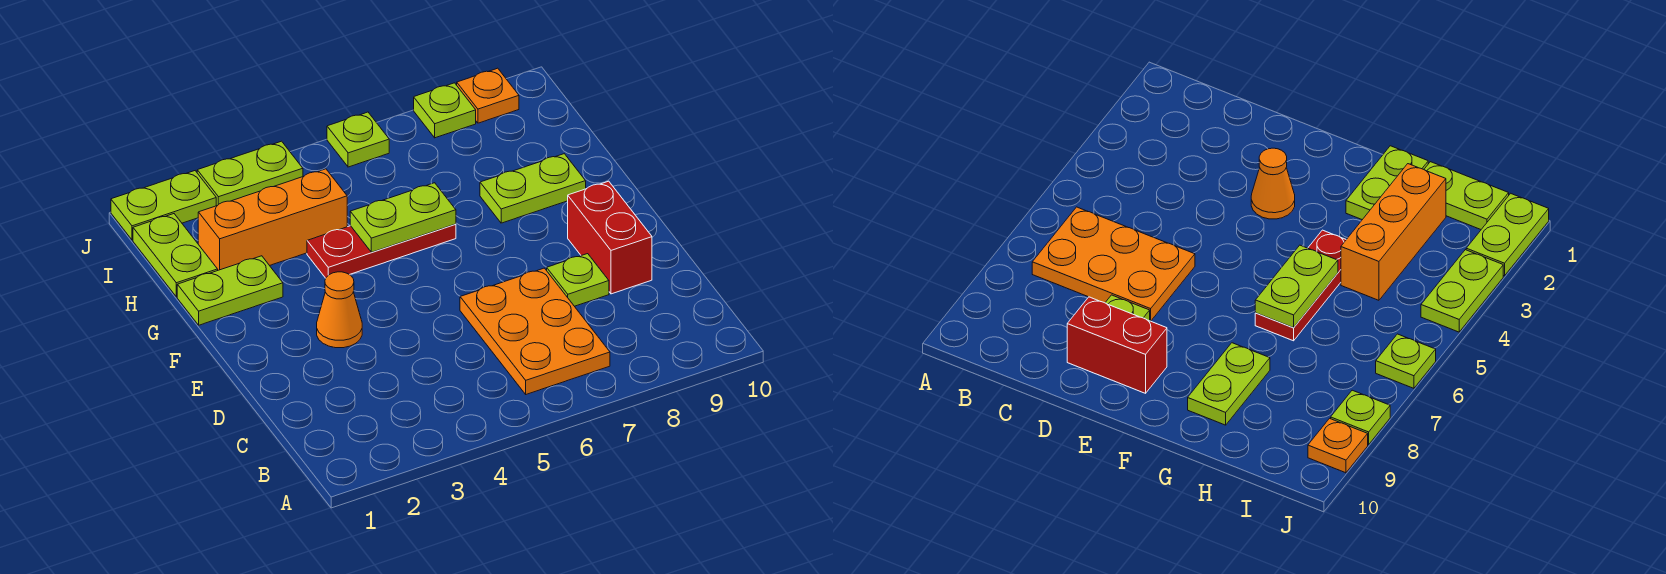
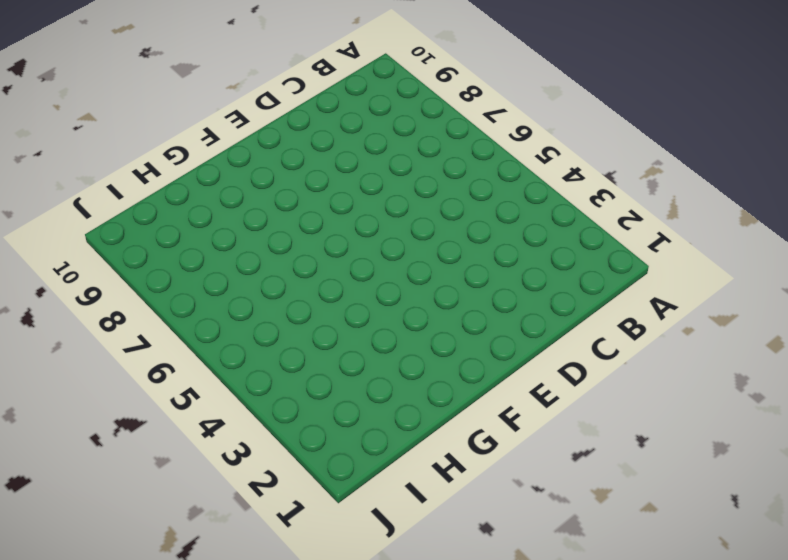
none -> orange plate B6:D7 level 1
none -> lime plate D8 level 1
none -> red brick D9:E9 level 1

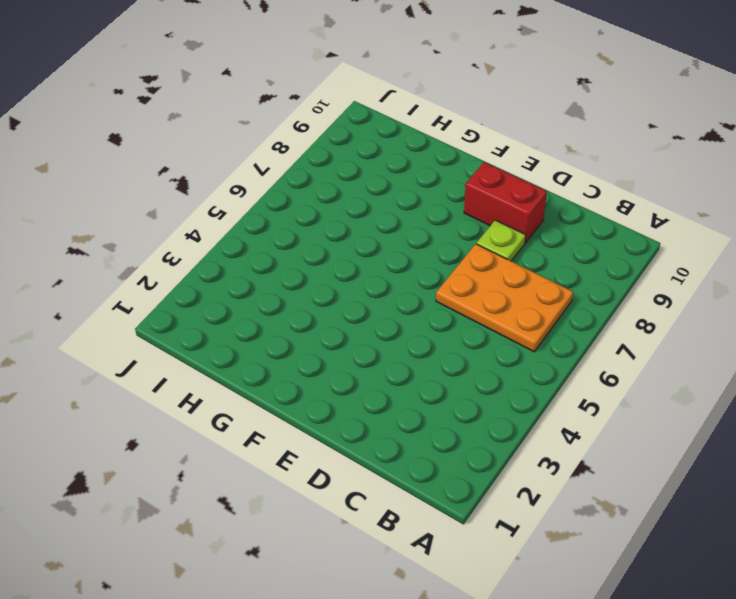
none -> orange cone E3 level 1
none -> lime plate G1:G2 level 1
none -> red plate G4:G6 level 1

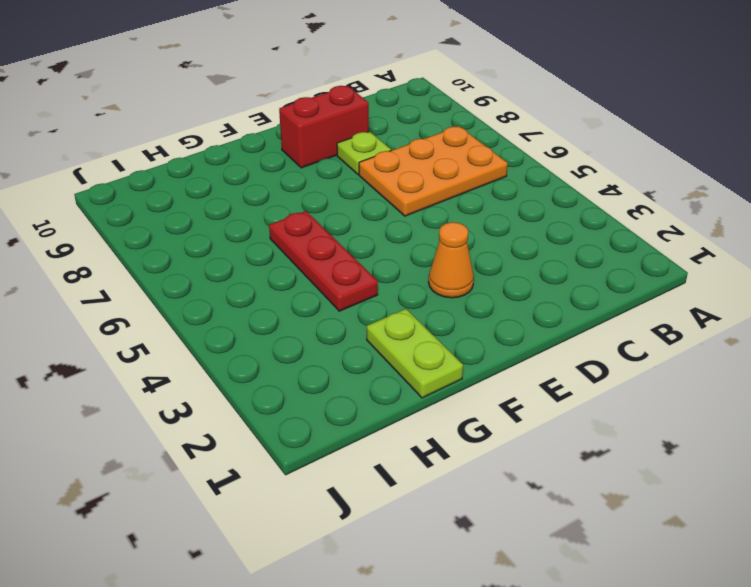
none -> lime plate G8:G9 level 1
none -> lime plate H1:I1 level 1
none -> orange brick H2:H4 level 1

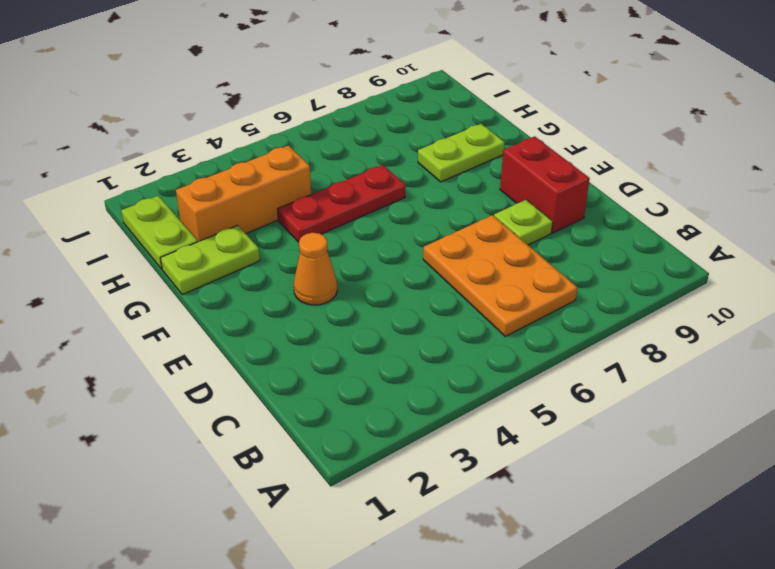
none -> lime plate J1:J2 level 1
none -> lime plate J3:J4 level 1
none -> lime plate J6 level 1

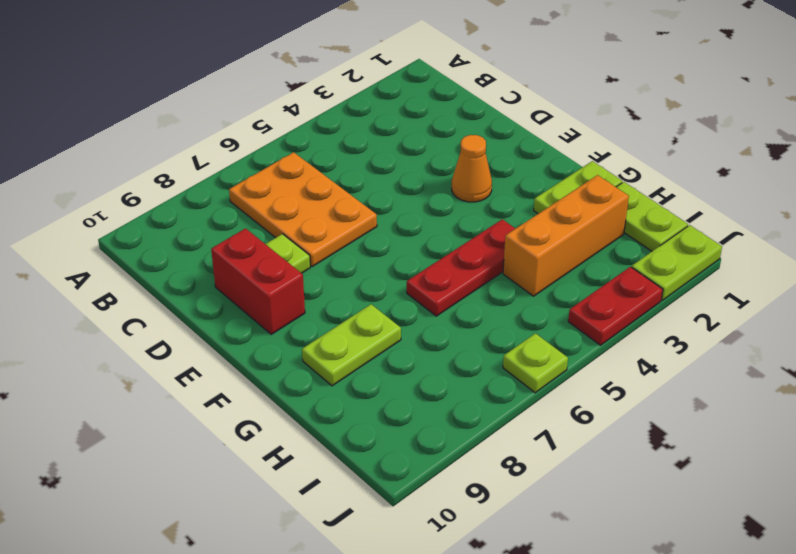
red plate J3:J4 level 1 -> lime plate J3:J4 level 1
none -> lime plate J8 level 1
none -> orange plate J9 level 1
none -> lime plate G5:G6 level 2

